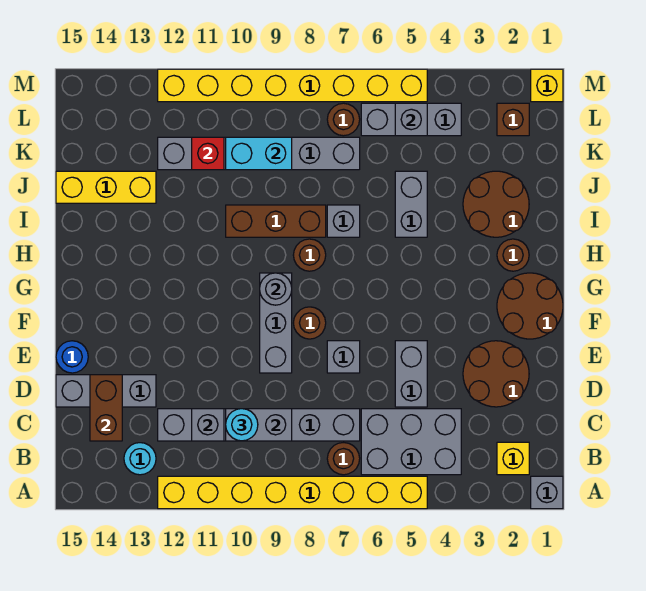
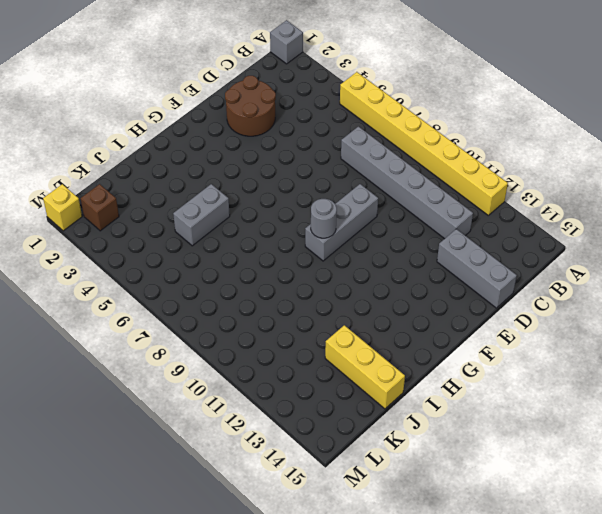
none -> yellow brick B2 level 1
none -> grey brick B4:C6 level 1
none -> brown round brick B7 level 1
none -> cyan round brick B13 level 1

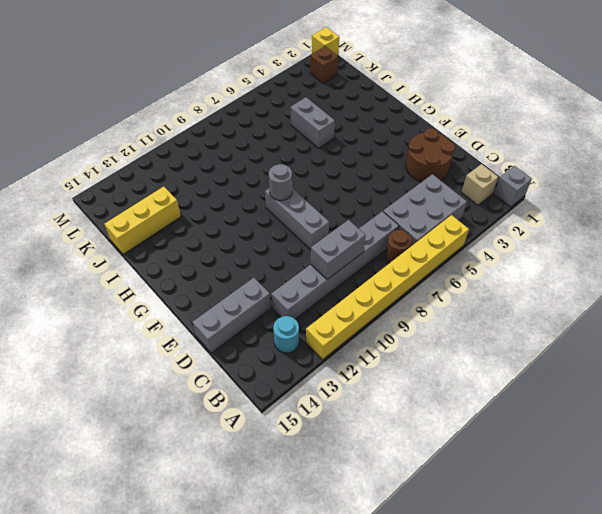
tan brick B2 level 1 -> yellow brick B2 level 1
none -> grey brick D5:E5 level 1
none -> grey brick E7 level 1
none -> blue round brick E15 level 1
none -> brown round brick F1:G2 level 1

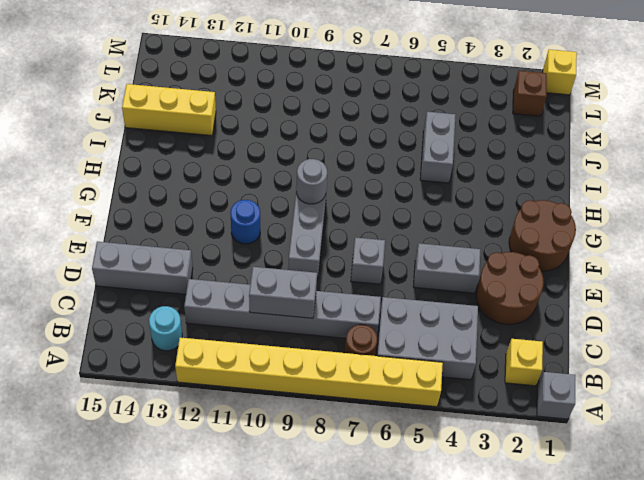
grey brick E4:E5 level 1 -> grey brick D5:E5 level 1
blue round brick F11 level 1 -> blue round brick E15 level 1
none -> brown round brick F8 level 1
none -> brown round brick H2 level 1
none -> brown round brick H8 level 1
none -> brown round brick I2:J3 level 1

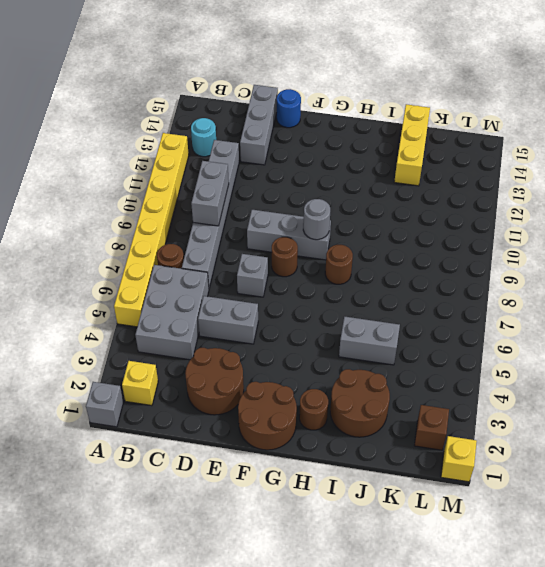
none -> grey brick I7 level 1
none -> brown brick I8:I10 level 1
none -> grey brick K7:K12 level 1
none -> grey brick L4:L6 level 1

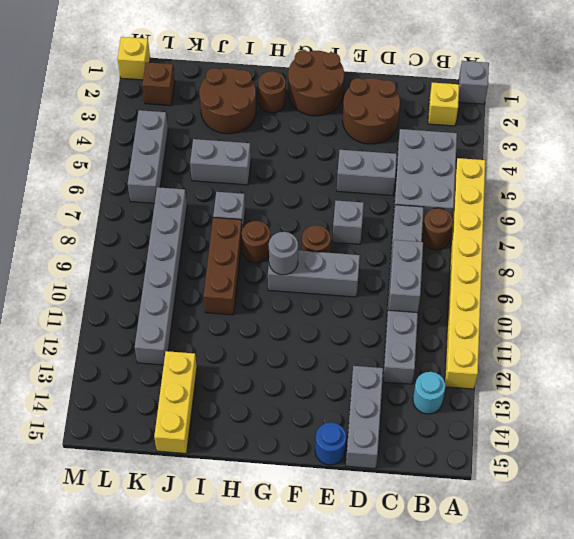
none -> brown round brick L7 level 1
none -> yellow brick M5:M12 level 1
none -> grey brick C11 level 2
none -> brown brick C14:D14 level 2

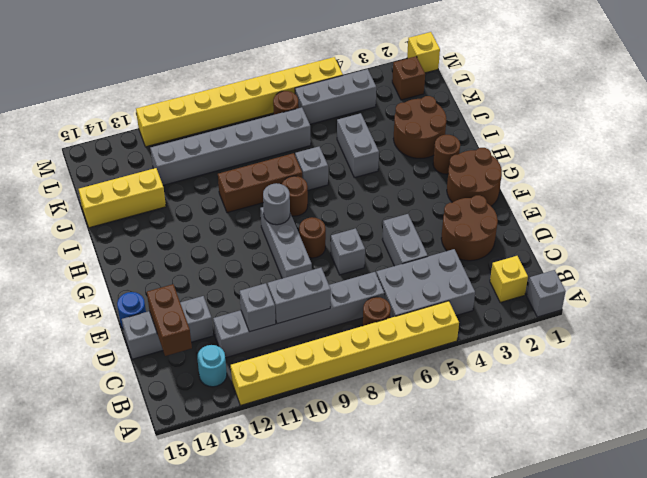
none -> cyan brick K9:K10 level 2
none -> red brick K11 level 2
none -> grey brick L5 level 2
none -> cyan round brick C10 level 3

